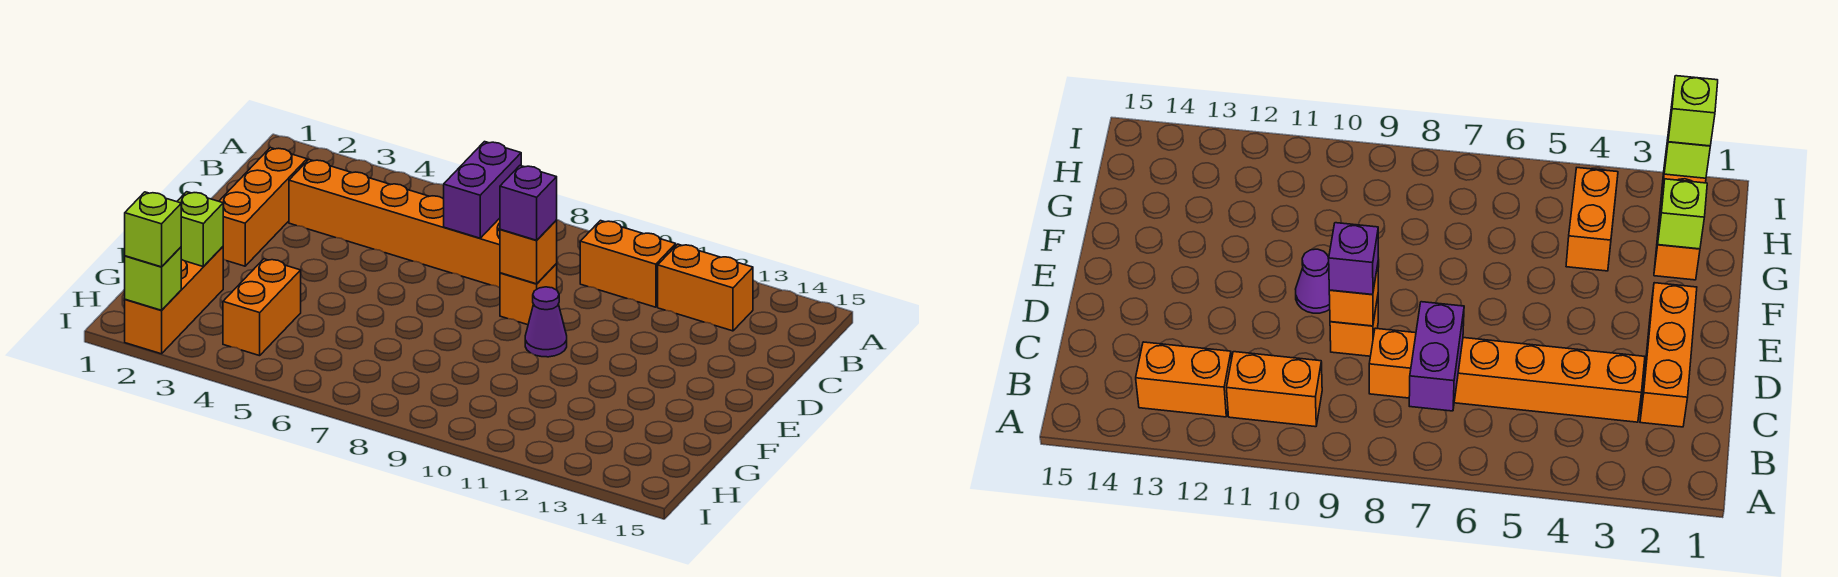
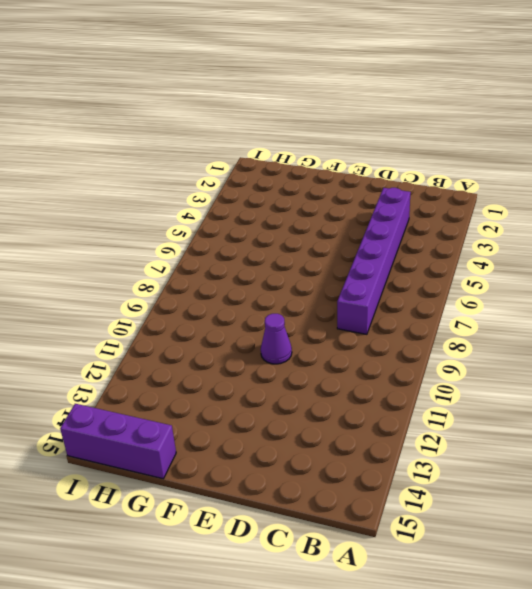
purple brick C3:C8 level 1 -> orange brick C3:C8 level 1
purple brick G15:I15 level 1 -> none
none -> orange brick B10:B11 level 1
none -> orange brick B12:B13 level 1
none -> orange brick C2:E2 level 1

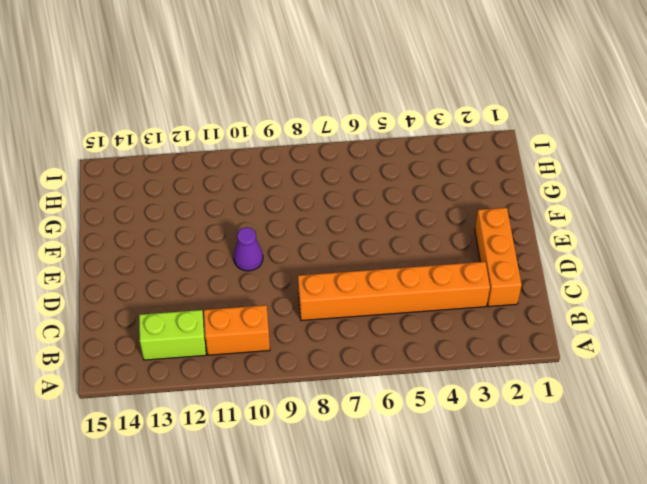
lime brick B12:B13 level 1 -> orange brick B12:B13 level 1
none -> orange brick D9 level 1
none -> orange brick G2:I2 level 1
none -> orange brick G4:H4 level 1

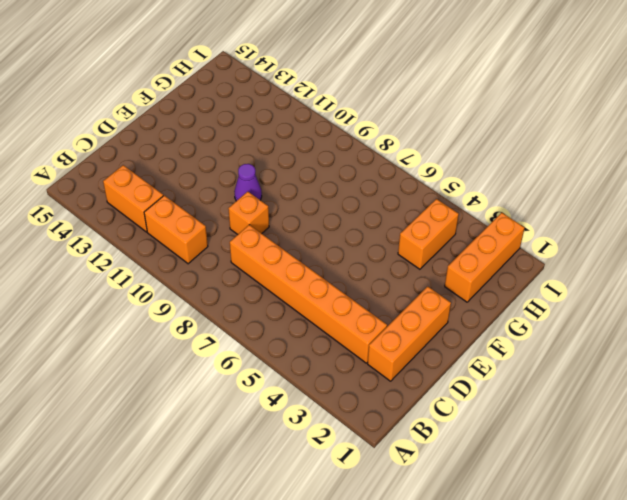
none -> purple brick B7:C7 level 2
none -> orange brick D9 level 2
none -> lime brick G2 level 2

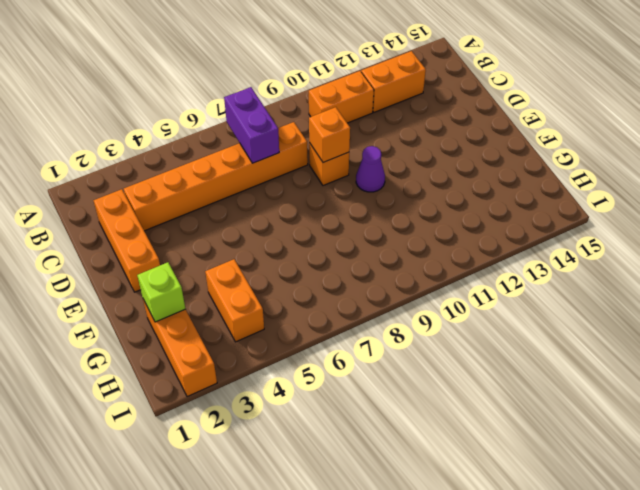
none -> lime brick I2 level 2
none -> purple brick D9 level 3
none -> lime brick I2 level 3

